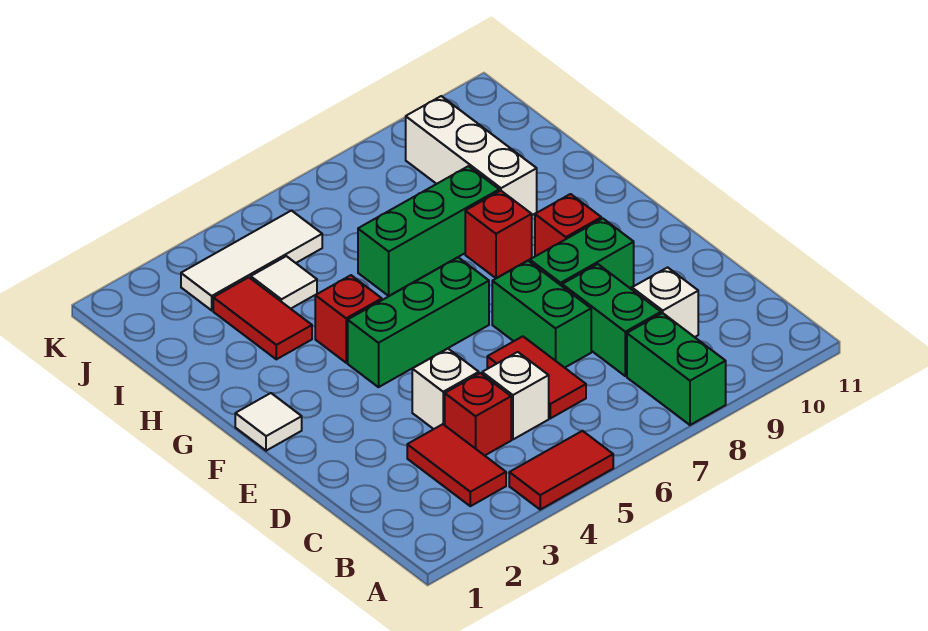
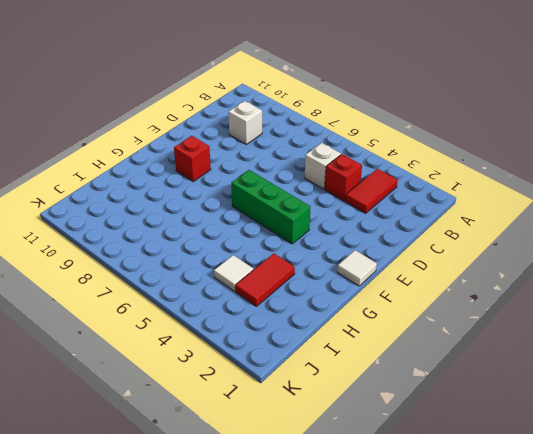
none -> red tile A4:A5 level 1
none -> green brick A8:B8 level 1
none -> red tile C6:D6 level 1

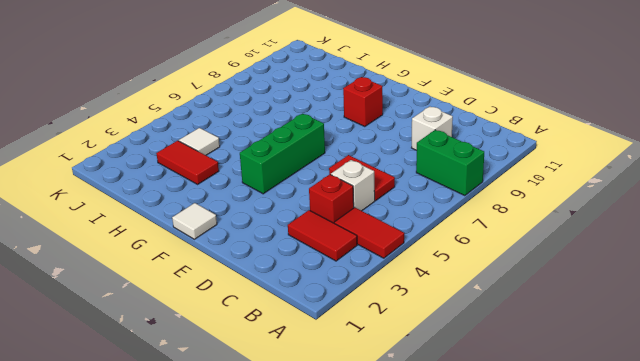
red tile A4:B4 level 1 -> red tile A4:A5 level 1
none -> green brick C8:D8 level 1
none -> white brick D4 level 1
none -> green brick D7:E7 level 1

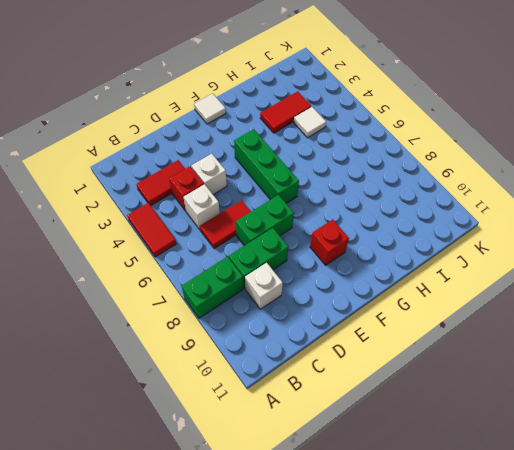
none -> green brick E8:E9 level 1
none -> red brick G4 level 1
none -> red brick G8 level 1

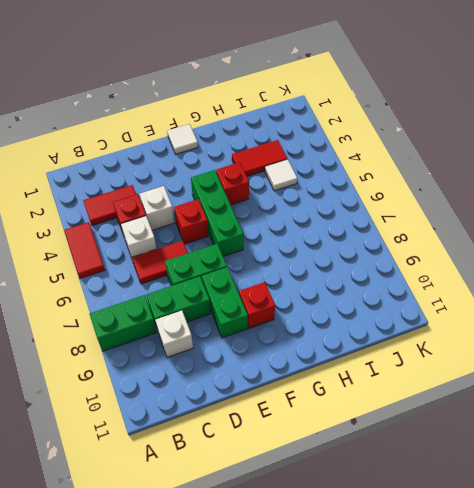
red brick E5 level 1 -> red brick G8 level 1
none -> green brick H6:H8 level 1
none -> white brick H9:J9 level 1
none -> white tile J3:J5 level 1

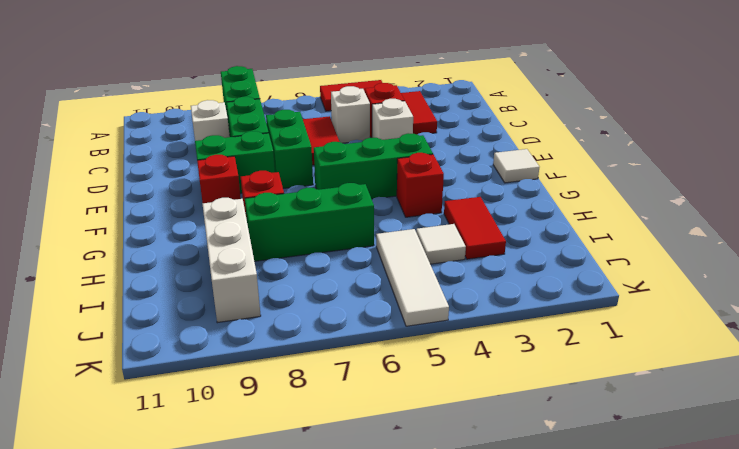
white tile I5:K5 level 1 -> white tile J3:J5 level 1

